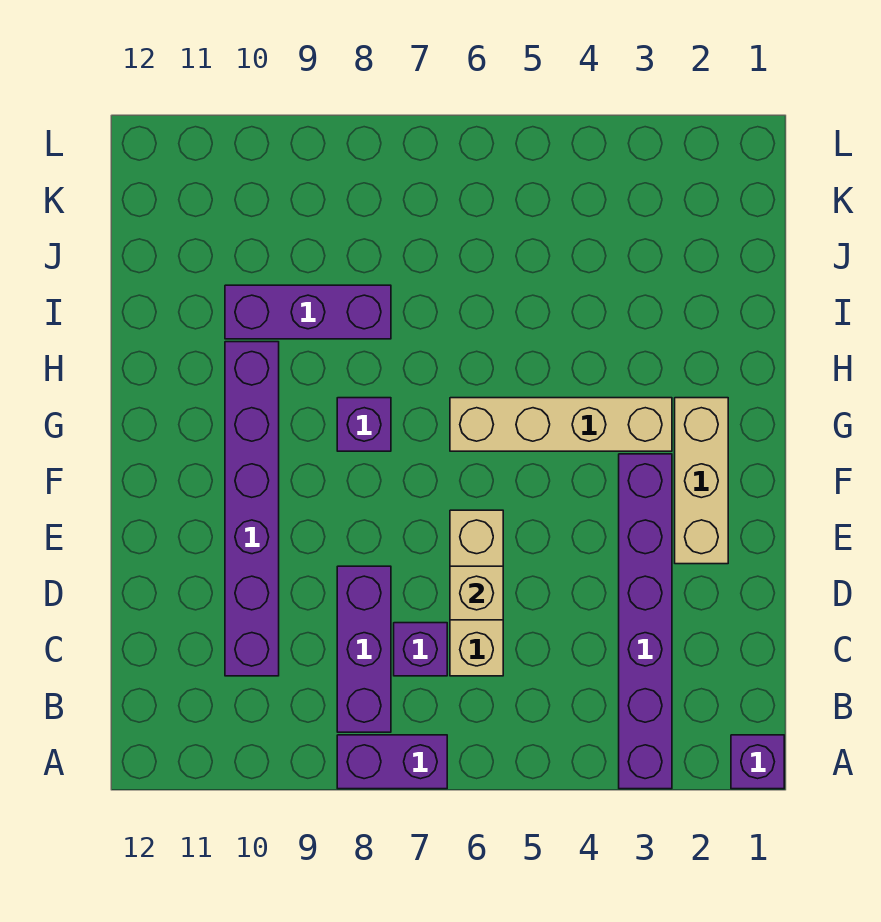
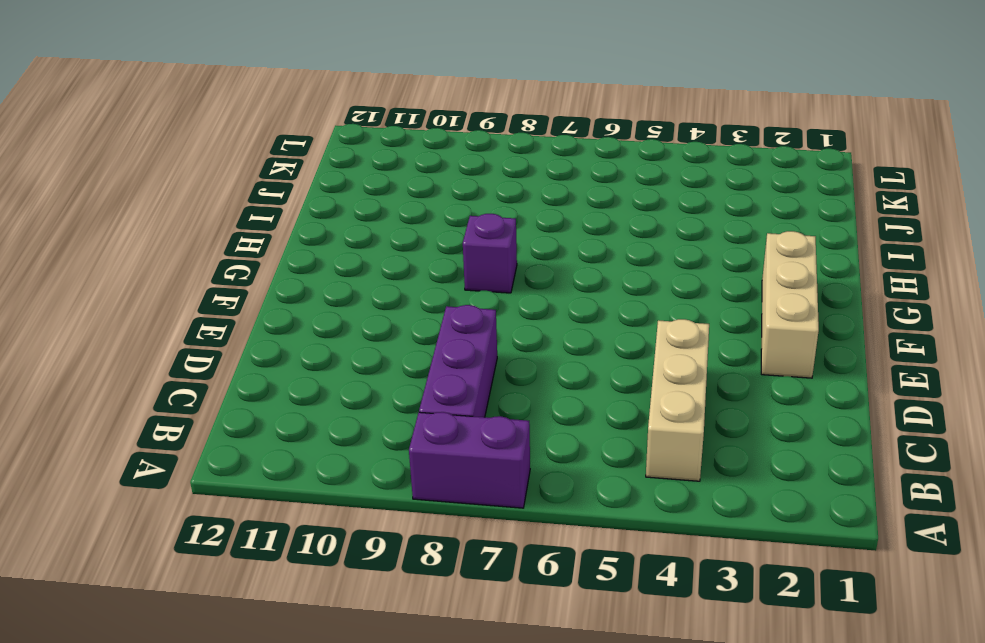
tan brick B4:D4 level 1 -> tan brick C6:E6 level 1
none -> purple brick A1 level 1
none -> purple brick A3:F3 level 1
none -> purple brick C7 level 1

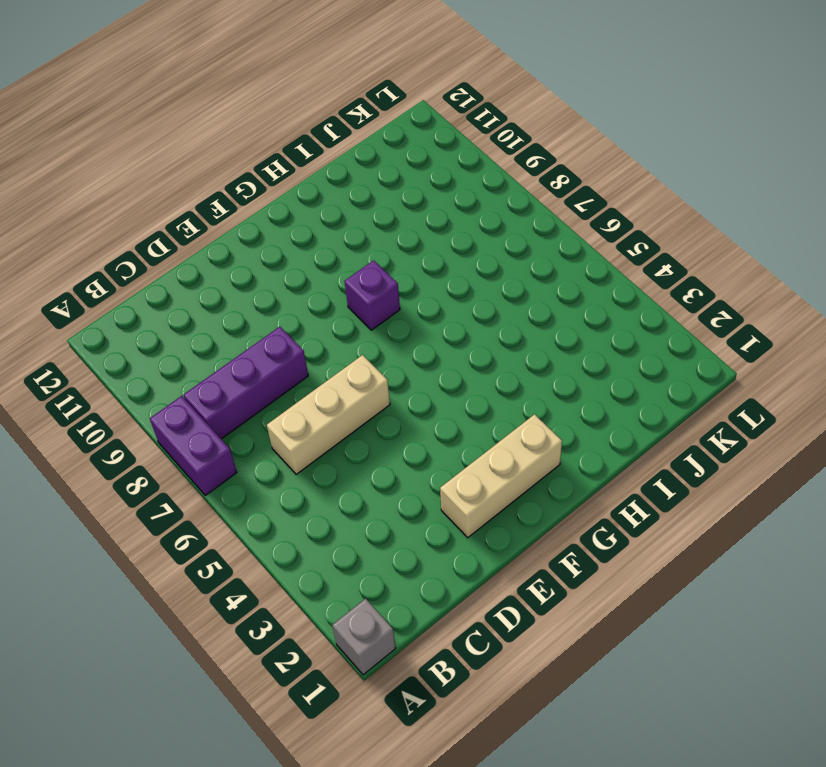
grey brick A1 level 1 -> purple brick A1 level 1
none -> purple brick A3:F3 level 1
none -> purple brick C7 level 1
none -> purple brick C10:H10 level 1

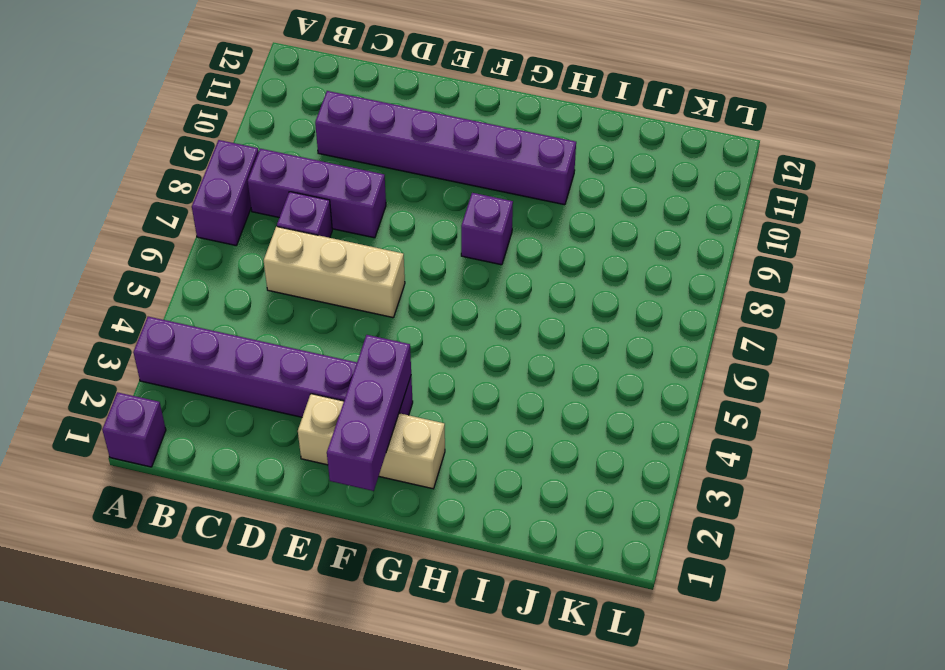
purple brick F1:F3 level 2 -> purple brick I8:I10 level 1
none -> tan brick G3:G6 level 1
none -> tan brick D6 level 2

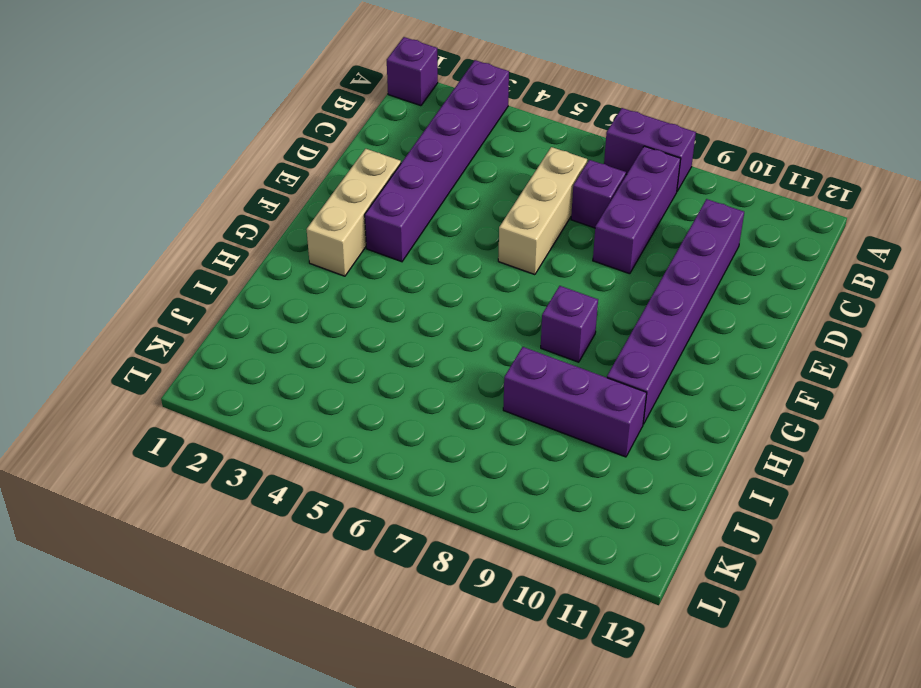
none -> tan brick G3:G6 level 1
none -> tan brick D6 level 2

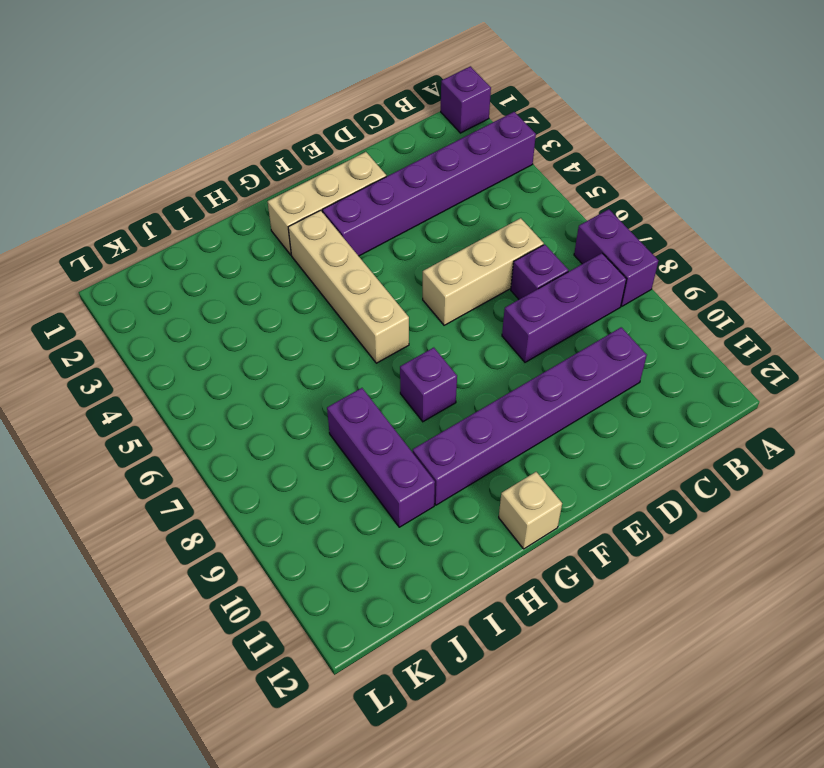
tan brick G12 level 1 -> tan brick D6 level 2

